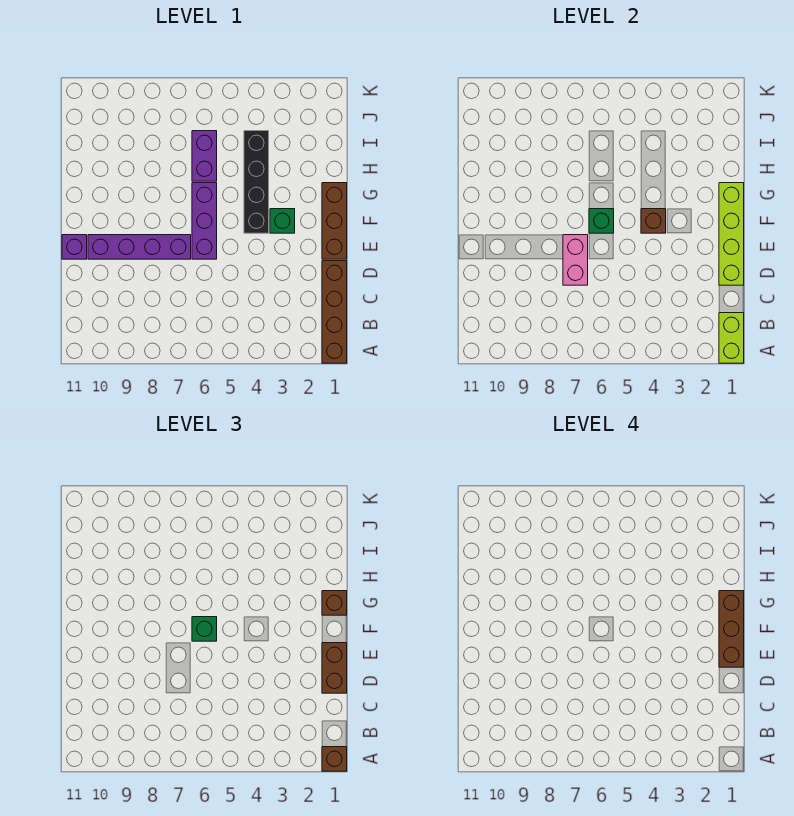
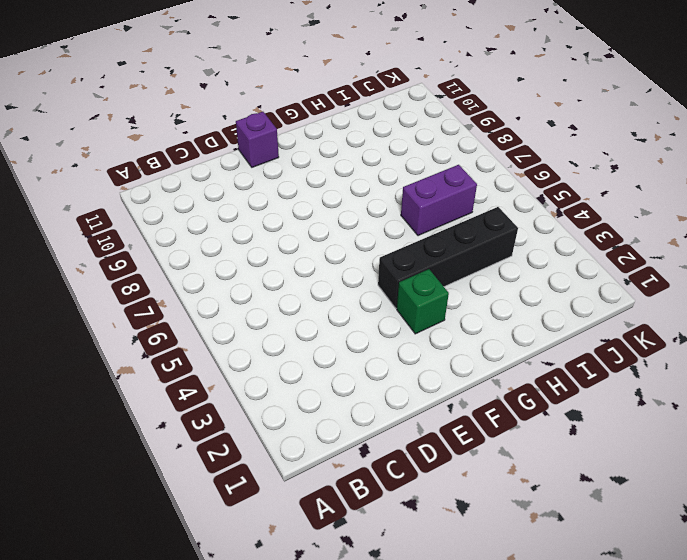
none -> brown brick A1:D1 level 1
none -> brown brick E1:G1 level 1
none -> purple brick E6:G6 level 1

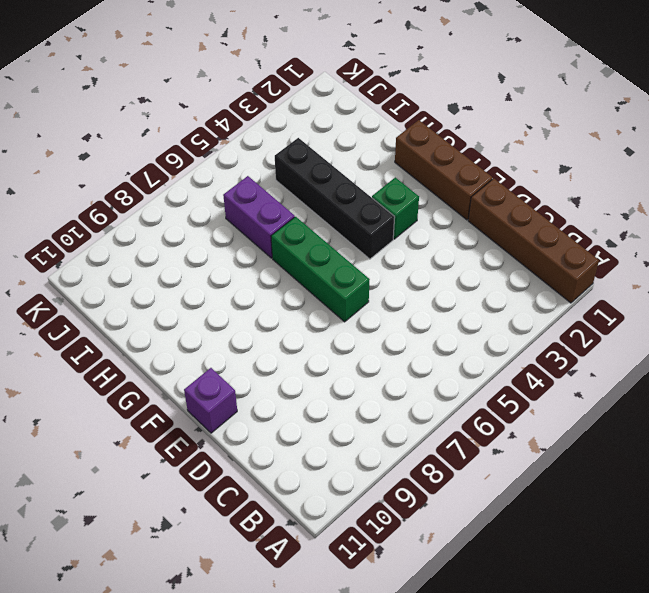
green brick E6:G6 level 1 -> purple brick E6:G6 level 1
none -> purple brick E7:E10 level 1
none -> lime brick A1:B1 level 2
none -> lime brick D1:G1 level 2

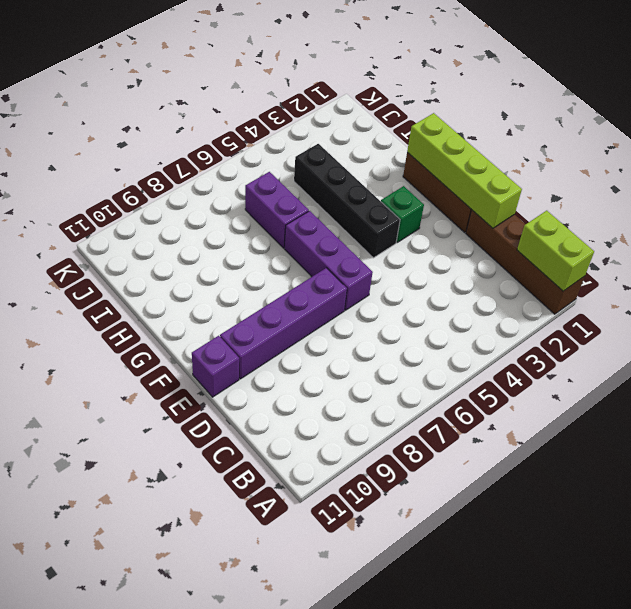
none -> pink brick D7:E7 level 2
none -> brown brick F4 level 2
none -> green brick F6 level 2

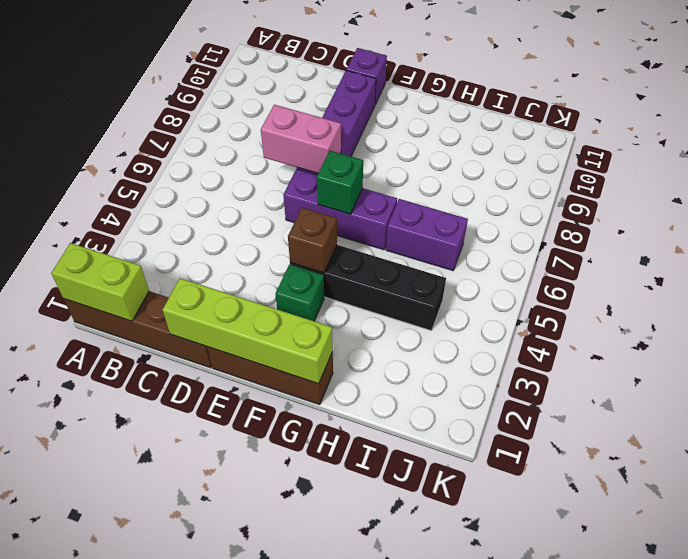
none -> brown brick A1 level 3
none -> brown brick D1:E1 level 3
none -> green brick F6 level 3

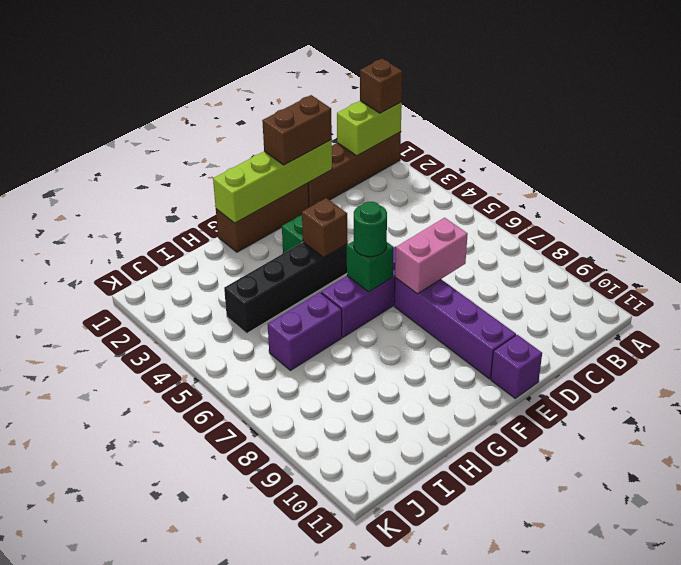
green round brick F6 level 3 -> green brick F6 level 3
none -> brown brick G1 level 3
none -> brown brick E1:G1 level 4

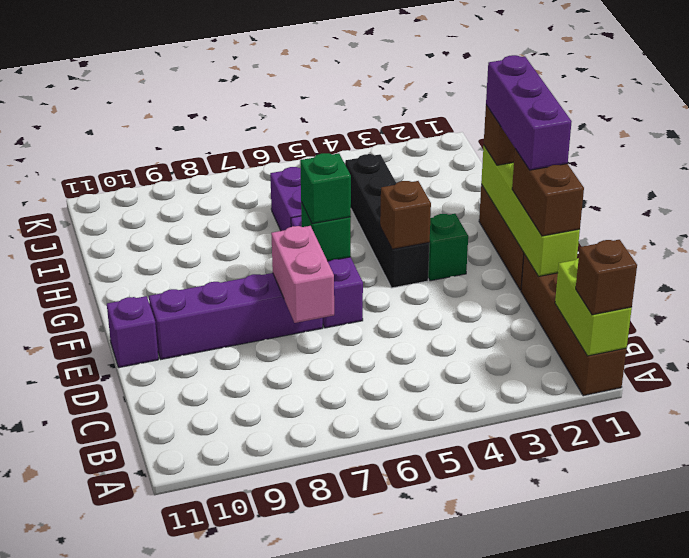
purple brick E1:G1 level 4 -> brown brick E1:G1 level 4

